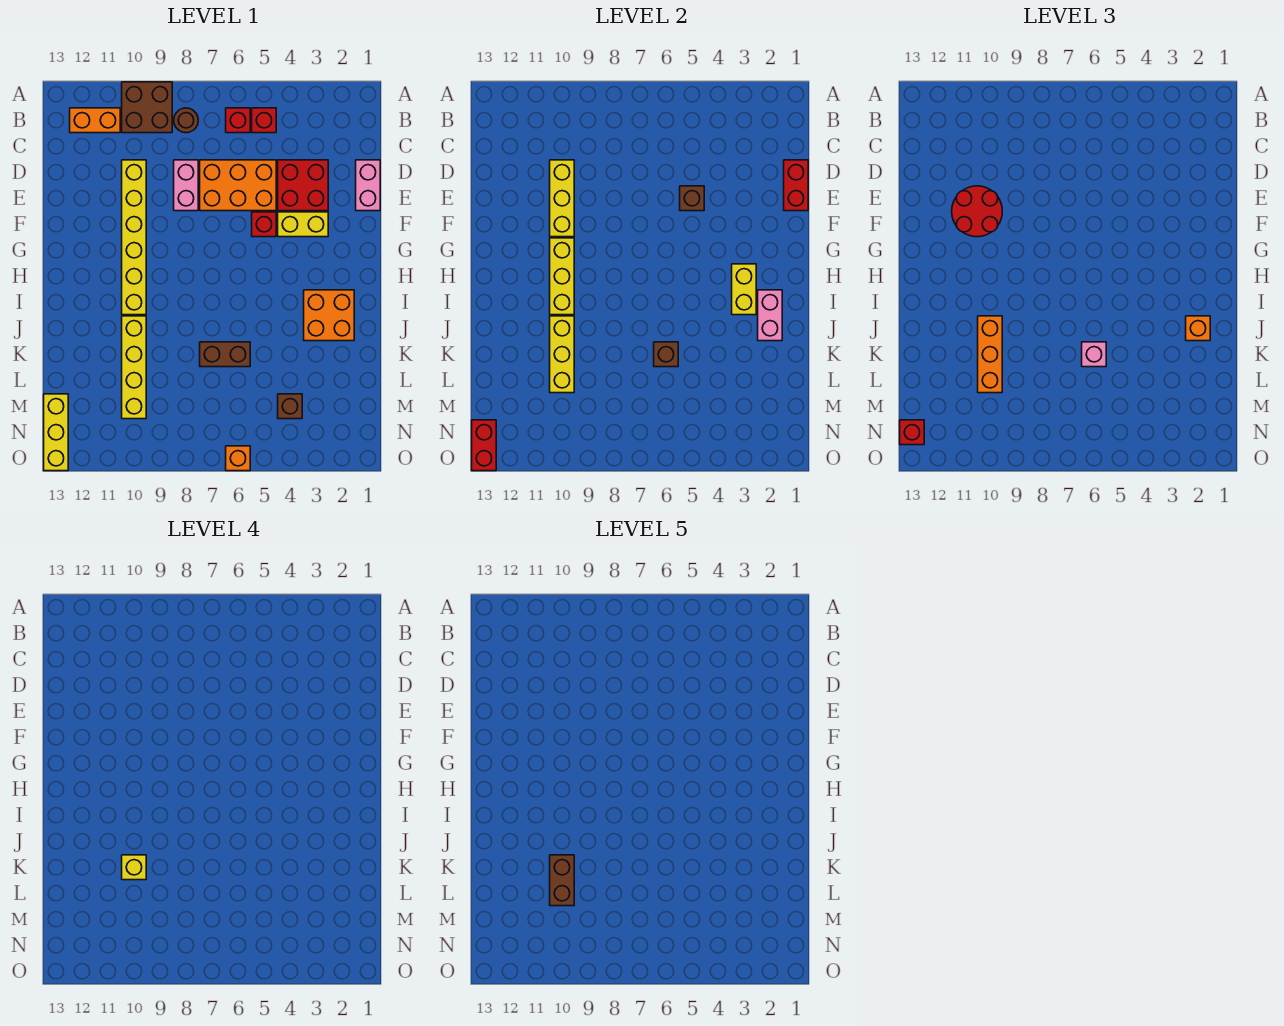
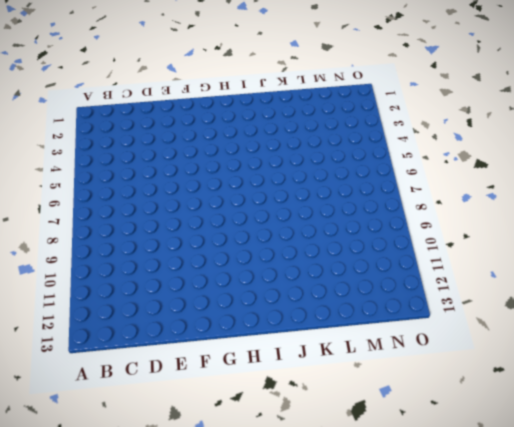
none -> brown brick A9:B10 level 1
none -> red brick B5 level 1
none -> red brick B6 level 1
none -> brown round brick B8 level 1

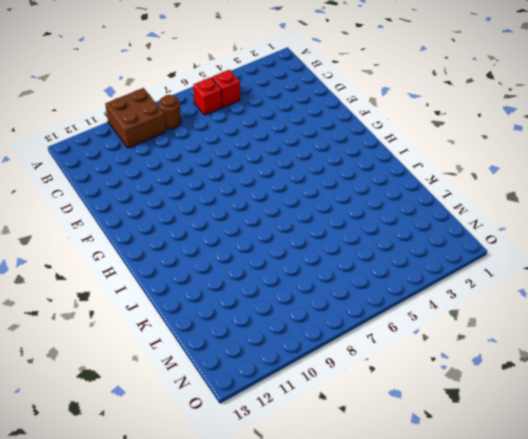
none -> orange brick B11:B12 level 1
none -> pink brick D1:E1 level 1
none -> red brick D3:E4 level 1
none -> orange brick D5:E7 level 1

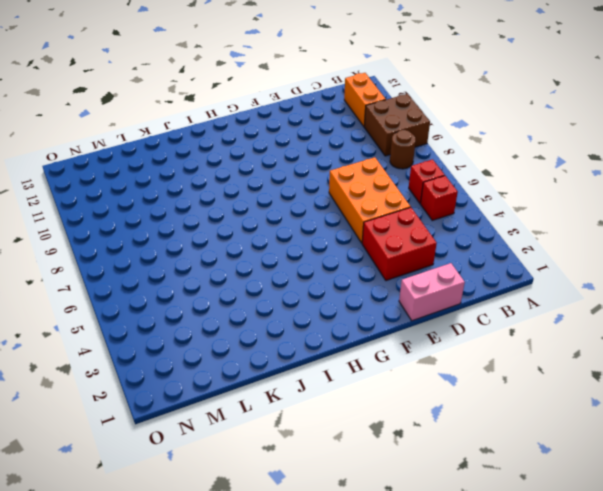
none -> pink brick D8:E8 level 1
none -> yellow brick D10:I10 level 1
none -> yellow brick F3:F4 level 1
none -> red brick F5 level 1

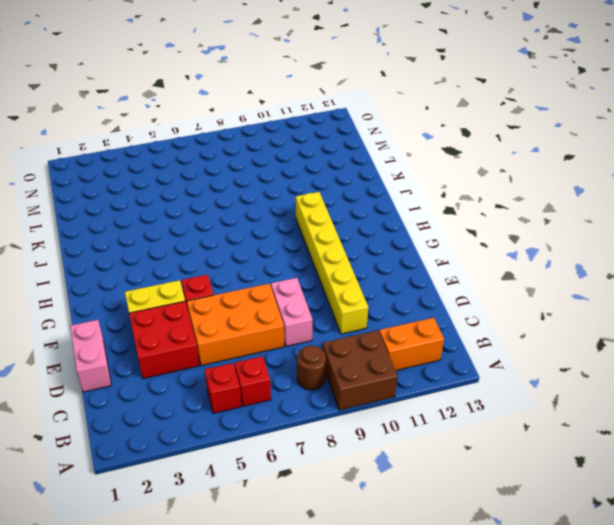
none -> orange brick I2:J3 level 1
none -> yellow brick J10:M10 level 1
none -> brown brick K6:K7 level 1
none -> brown brick M4 level 1

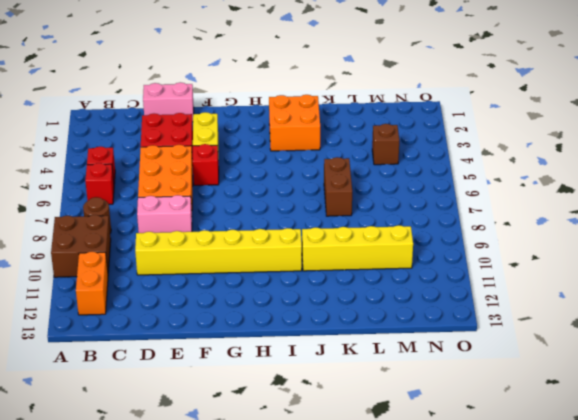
none -> yellow brick M13:O13 level 1
none -> orange brick O6 level 1
none -> red brick D1:E1 level 2
none -> yellow brick D10:F10 level 2

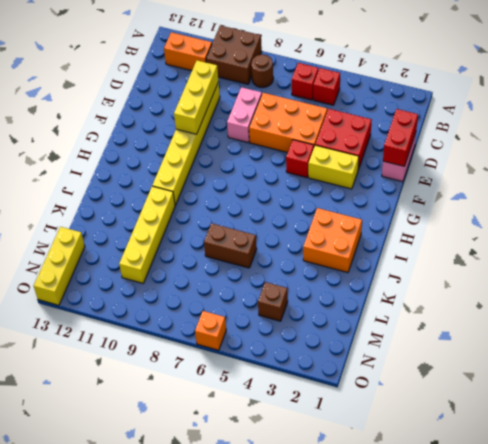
none -> brown brick E5 level 2
none -> yellow brick G10:I10 level 2
none -> yellow brick H3:I3 level 2
none -> pink brick I2:J2 level 2

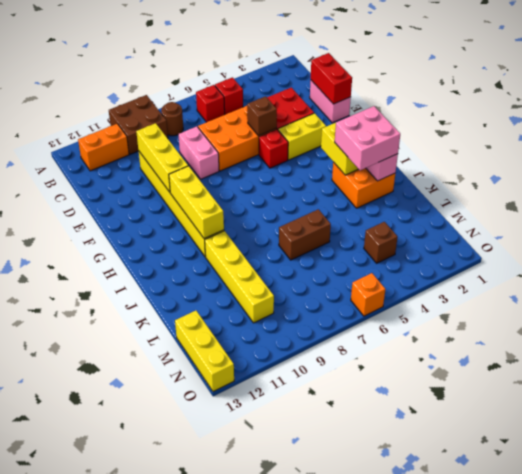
pink brick I2:J3 level 3 -> orange brick J2 level 3
none -> yellow brick J10:L10 level 2
none -> brown brick K6 level 2
none -> red brick N13:O13 level 2
none -> red round brick E10:F11 level 3

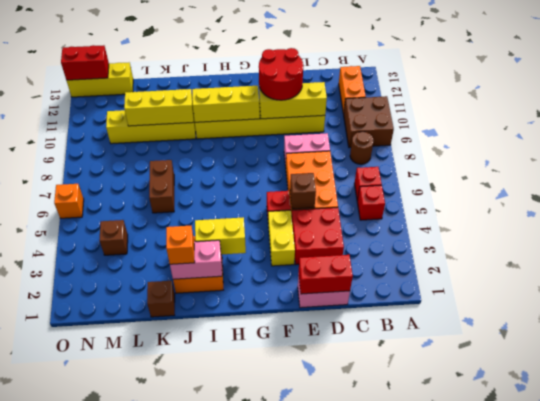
brown brick K1 level 1 -> brown brick K6 level 2
none -> orange brick J10:L10 level 3
none -> pink brick K6 level 3
none -> red brick N13 level 3
none -> yellow brick K10 level 4

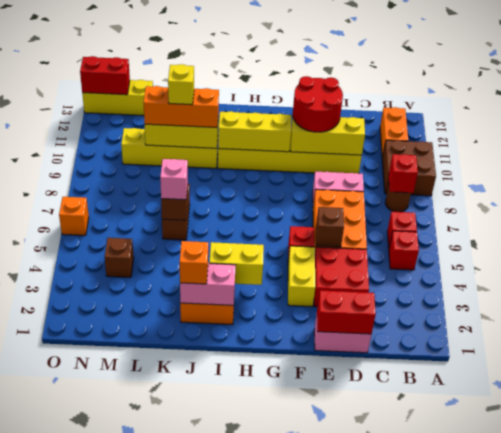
red brick B8 level 2 -> red brick N13 level 3
none -> brown brick K10:L10 level 5

